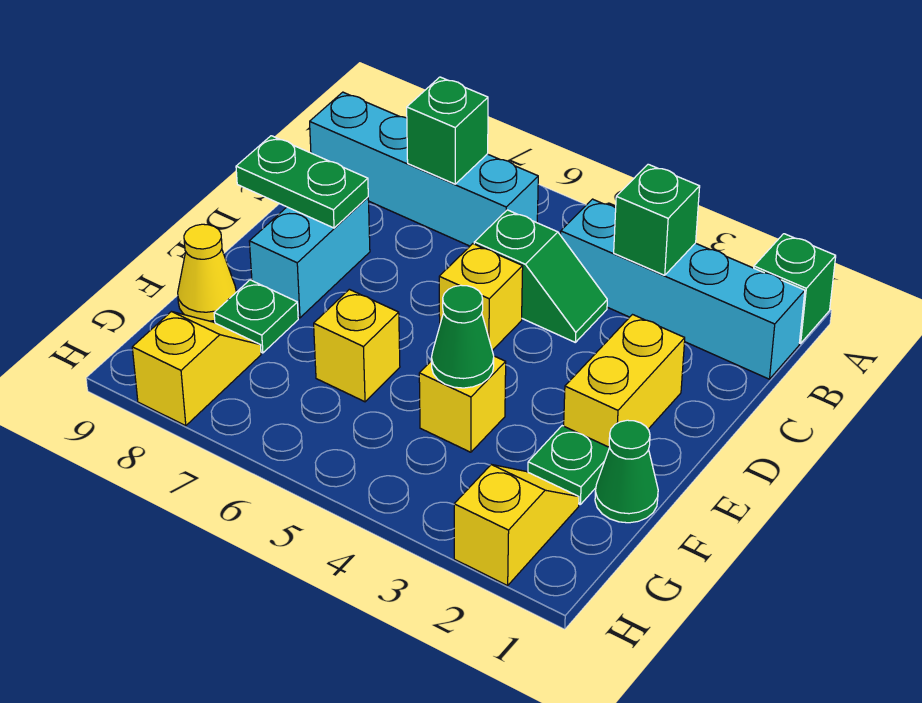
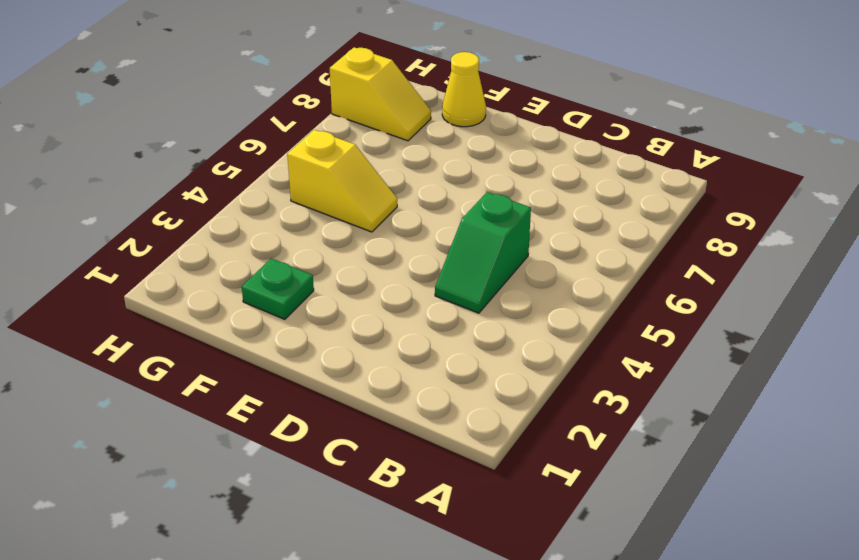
yellow slope F5:G5 level 1 top G -> yellow slope G2:H2 level 1 top H
none -> green brick A1 level 1
none -> cyan brick B1:B4 level 1
none -> cyan brick B6:B9 level 1

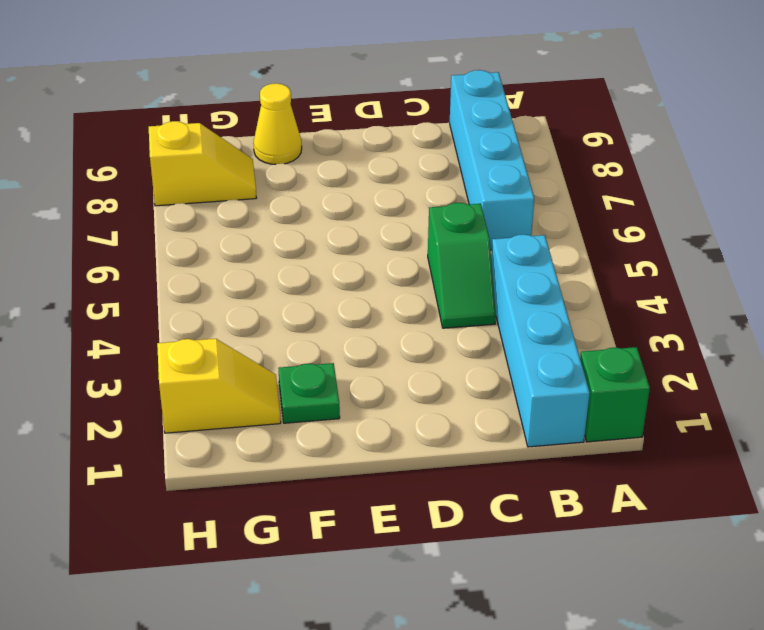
none -> yellow brick D2:E2 level 1
none -> yellow brick D5 level 1
none -> cyan brick D8:E8 level 1

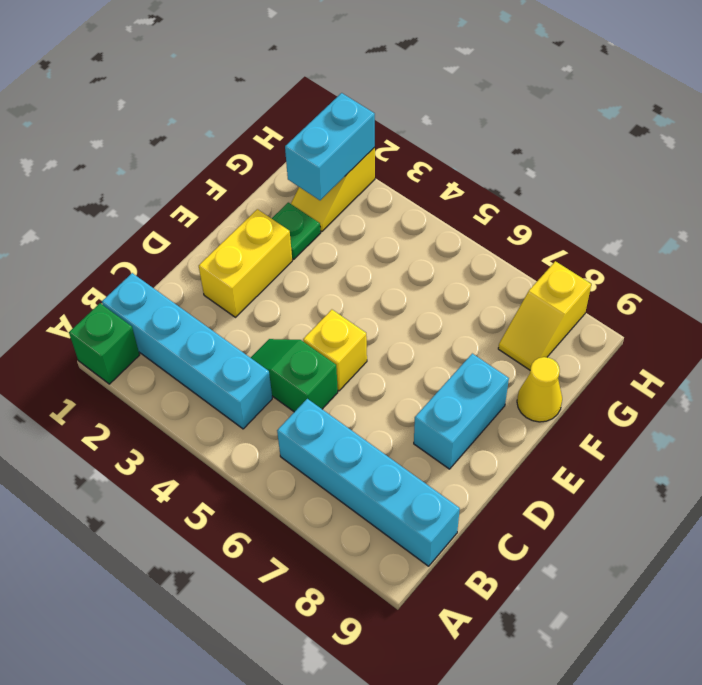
cyan brick G2:H2 level 2 -> none
none -> green cone F1 level 1
none -> yellow brick F4 level 1
none -> yellow brick F6 level 1

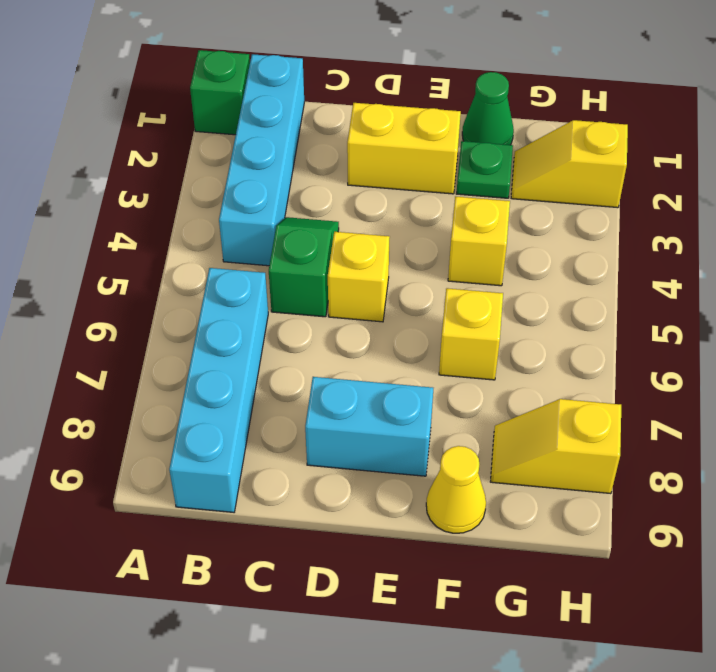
none -> green plate F8 level 1
none -> green brick B3 level 2
none -> green brick B7 level 2

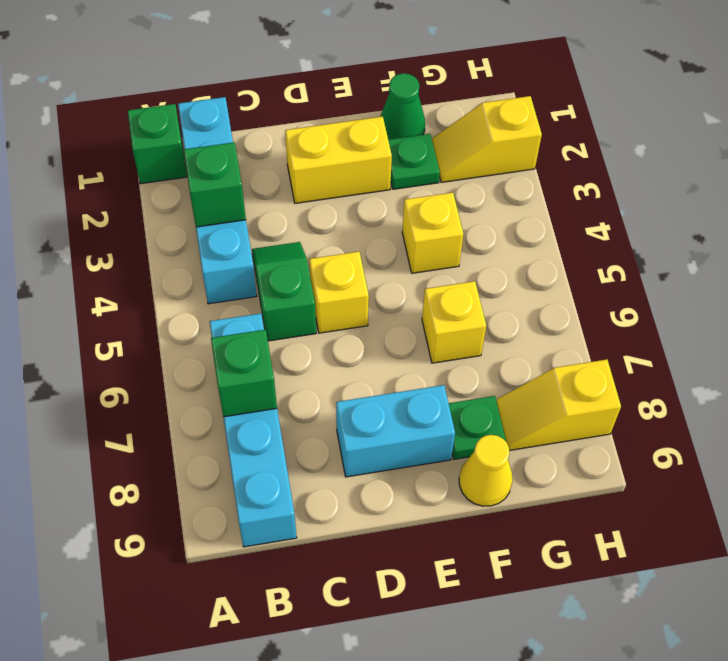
none -> green plate D8:D9 level 2
none -> green cone F4 level 2

